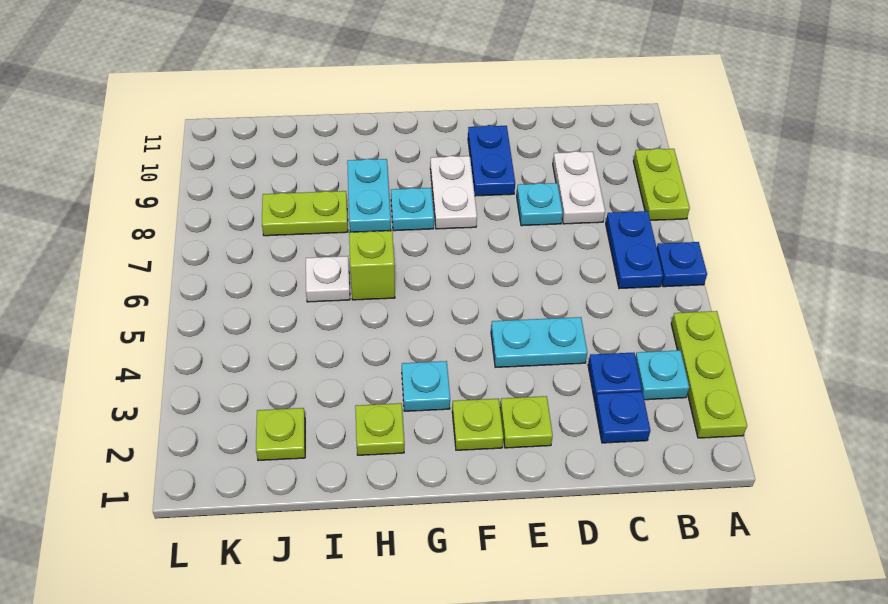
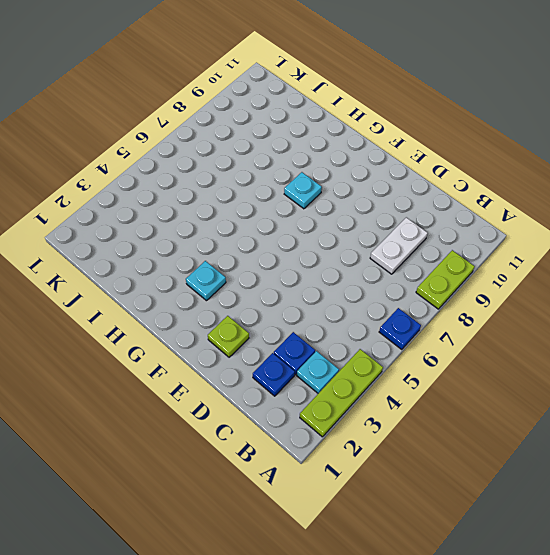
none -> blue plate B6:B7 level 1
none -> cyan plate D4:E4 level 1
none -> cyan plate D8 level 1

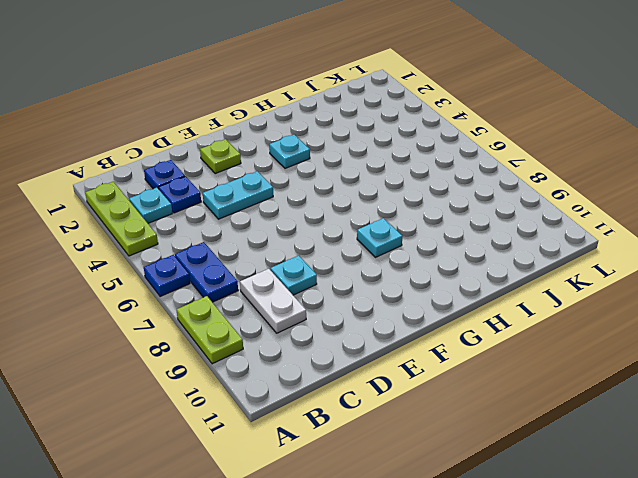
none -> blue plate E9:E10 level 1
none -> lime plate F2 level 1
none -> white plate F8:F9 level 1

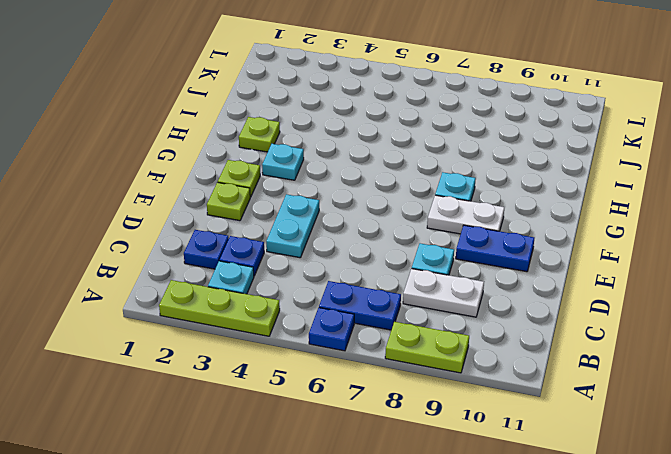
none -> lime brick H6 level 1
none -> cyan plate H8:H9 level 1
none -> white plate I6 level 1

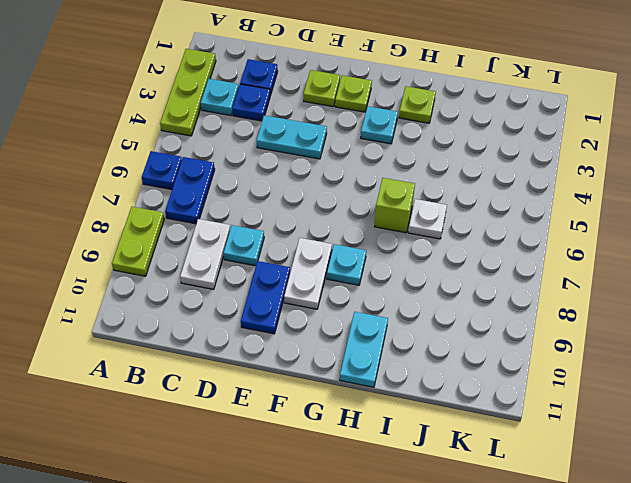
cyan plate H10:H11 level 1 -> cyan plate H8:H9 level 1
none -> lime plate I8:J8 level 1
none -> lime plate J2 level 1

